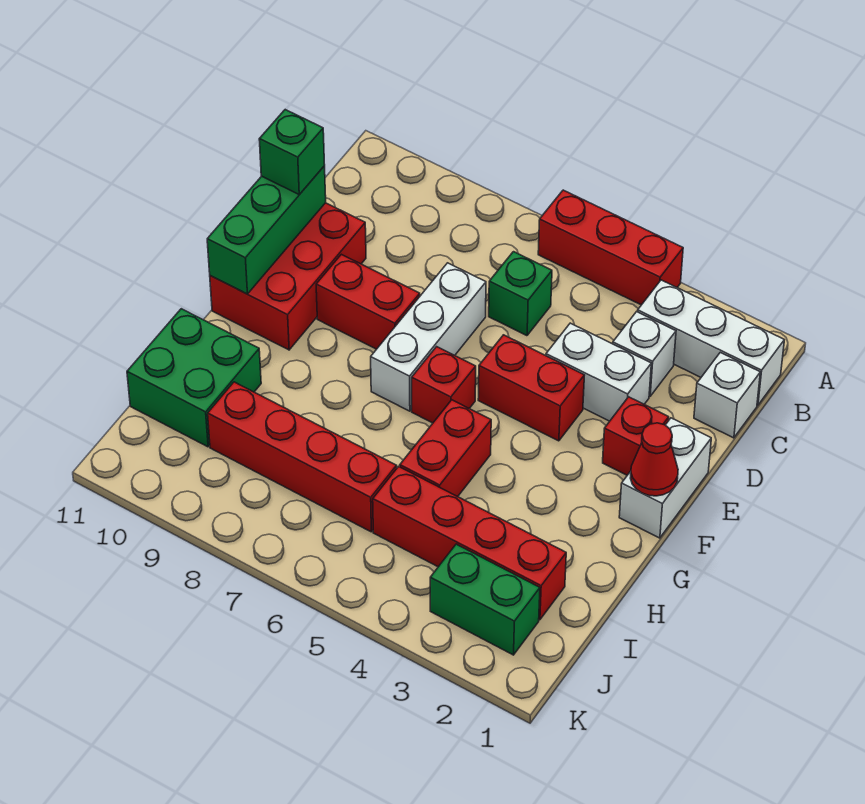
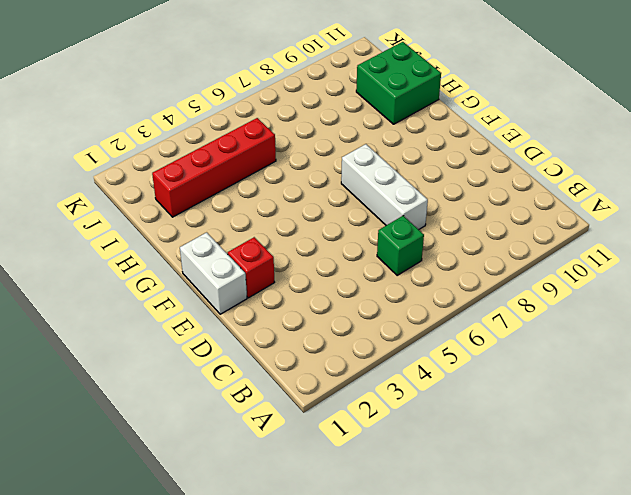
none -> red brick A4:A6 level 1
none -> white brick B1:B3 level 1
none -> white brick C1 level 1

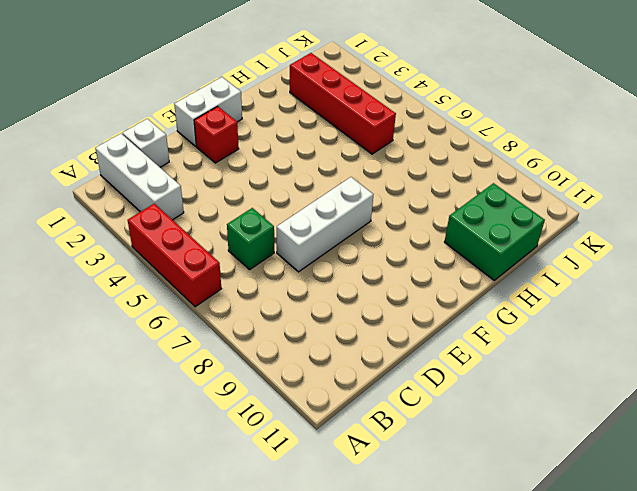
none -> white brick C3 level 1
none -> white brick D3:D4 level 1
none -> red brick D10:F11 level 1

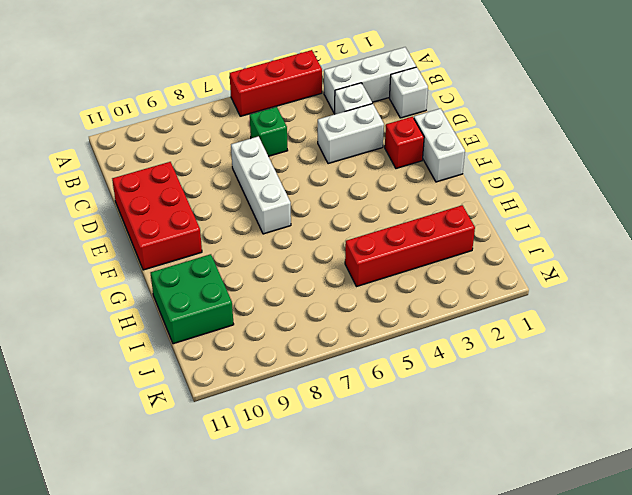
none -> red brick E4:E5 level 1
none -> red brick E8:E9 level 1
none -> red brick F6 level 1

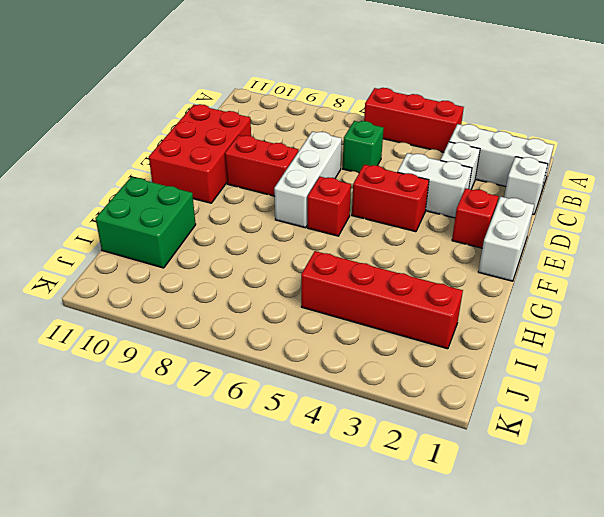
none -> red brick G5:H5 level 1
none -> red brick I6:I9 level 1
none -> green brick J2:J3 level 1

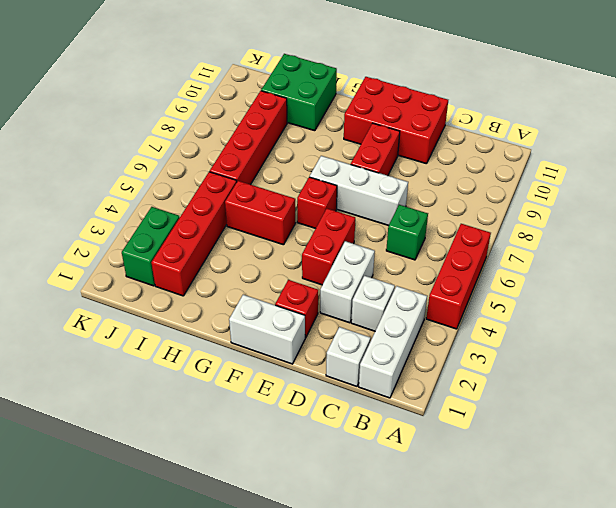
none -> green brick D11:F11 level 2
none -> red cone F1 level 2
none -> green brick D11 level 3

